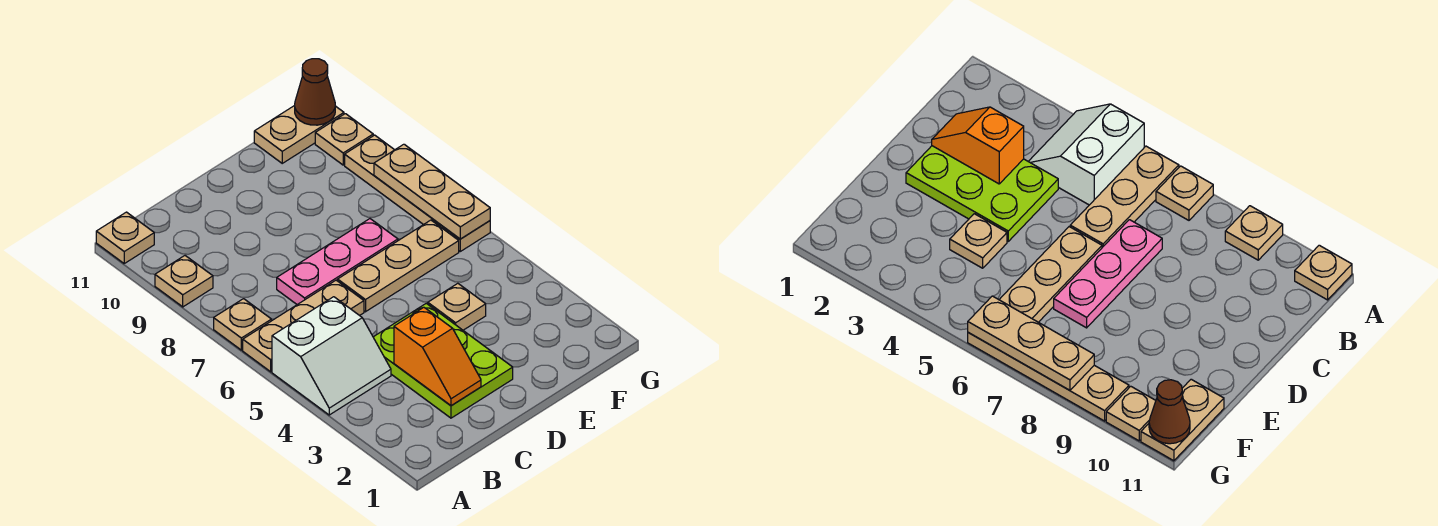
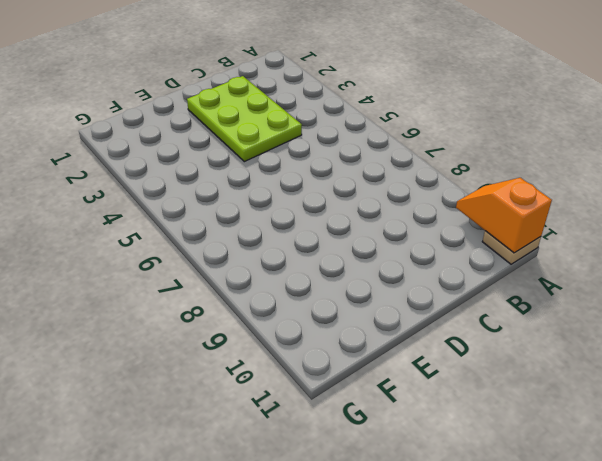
orange slope A10:A11 level 2 top 11 -> orange slope C2:C3 level 2 top 3
none -> white slope A4:B5 level 1 top 5
none -> tan plate A6:C6 level 1
none -> tan plate A7 level 1

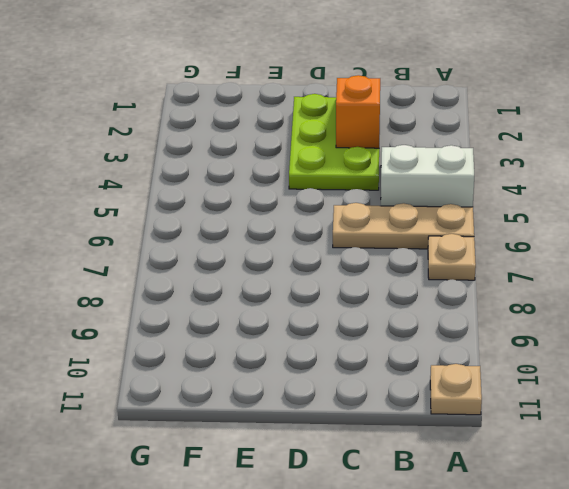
none -> tan plate A9 level 1
none -> pink plate C7:E7 level 1
none -> tan plate D6:F6 level 1

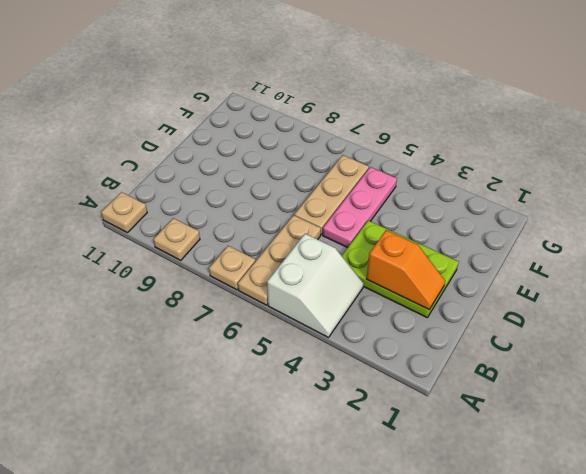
pink plate D5:F5 level 1 -> pink plate C7:E7 level 1
none -> tan plate E4 level 1
none -> tan plate F11:G11 level 1
none -> tan plate G6:G9 level 1

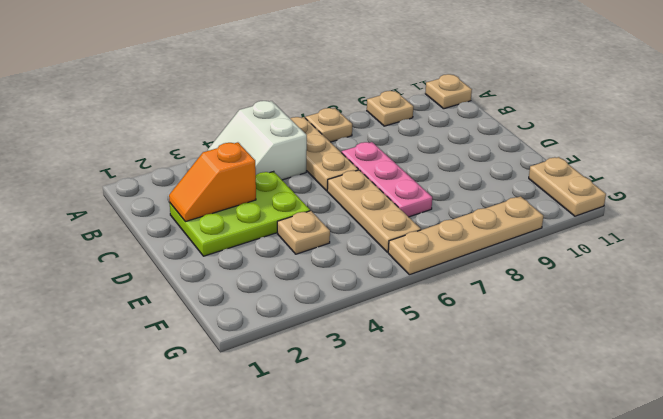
none -> tan plate G10 level 1
none -> tan plate G6:G8 level 2
none -> brown cone G11 level 2

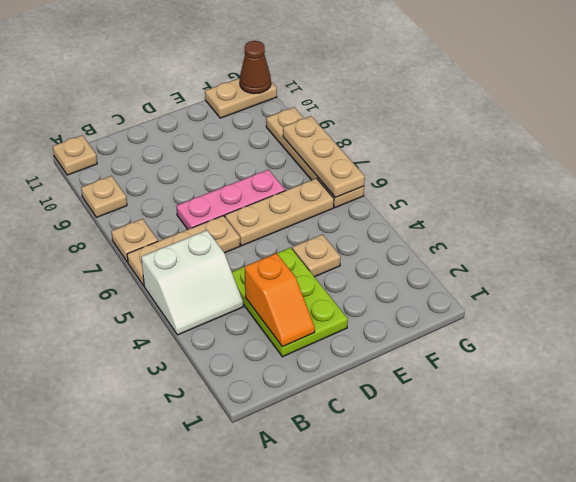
none -> tan plate G10 level 1

